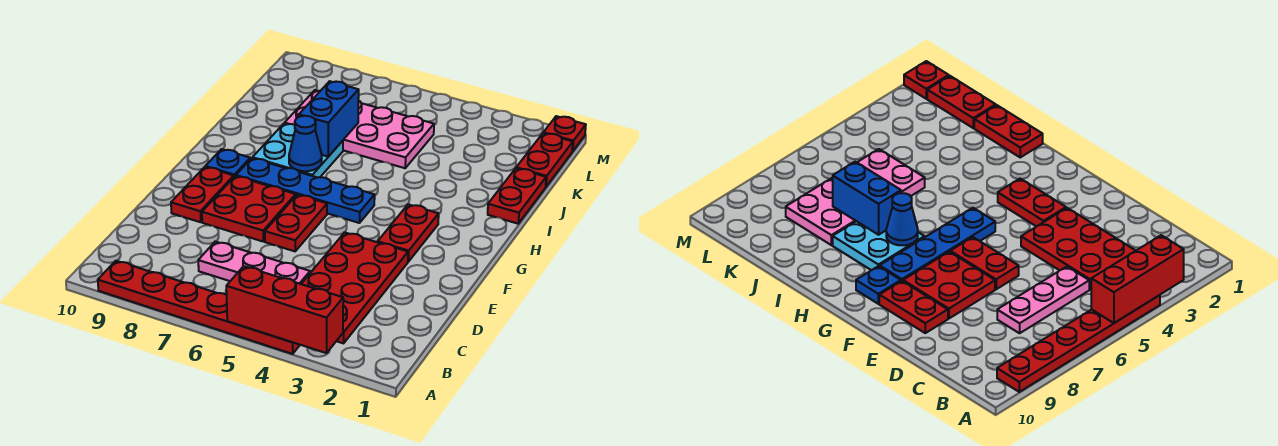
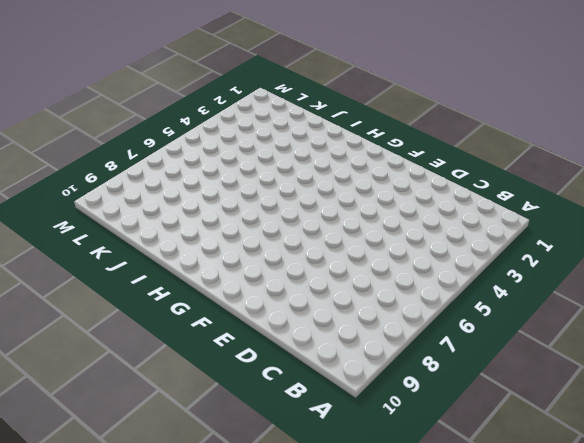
none -> red plate A4:A9 level 1
none -> red plate B3:E4 level 1
none -> pink plate C5:C7 level 1

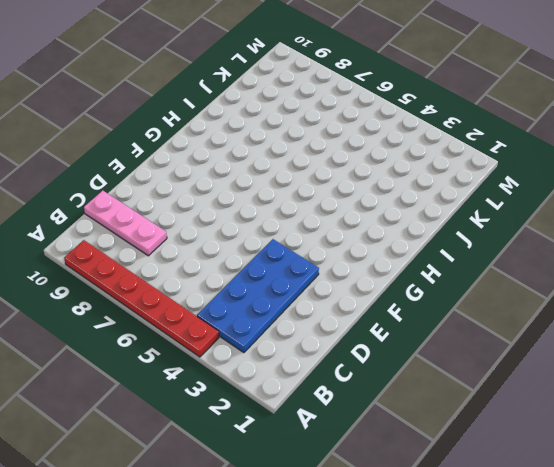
blue plate B3:E4 level 1 -> red plate B3:E4 level 1
pink plate C8:C10 level 1 -> pink plate C5:C7 level 1
none -> red plate E6:F6 level 1
none -> red plate E7:F8 level 1
none -> red plate E9:F9 level 1

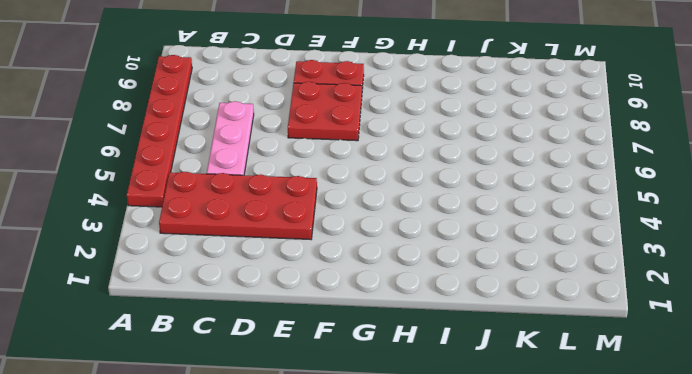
none -> red plate E6:F6 level 1
none -> red plate F3:G3 level 1
none -> blue plate G5:G8 level 1

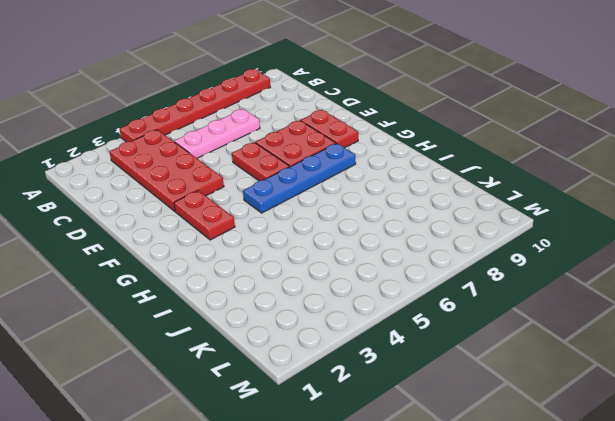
none -> blue plate G9 level 1
none -> cyan plate H7:I8 level 1
none -> red plate I1:J1 level 1

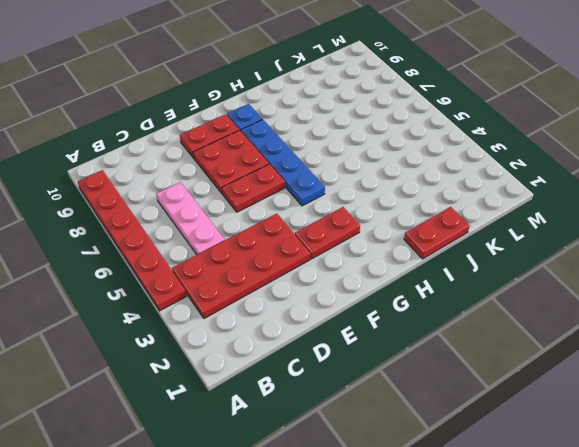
none -> cyan plate H7:I8 level 1
none -> pink plate J5:K8 level 1
none -> red plate K1:L1 level 1

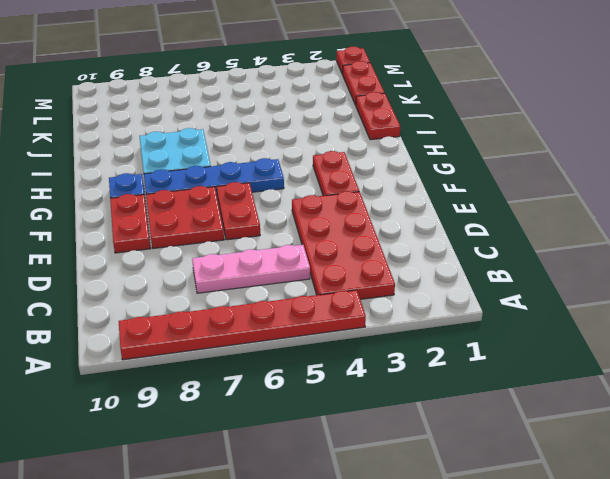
none -> pink plate J5:K8 level 1
none -> red brick A3:A5 level 2
none -> blue cone H7 level 2

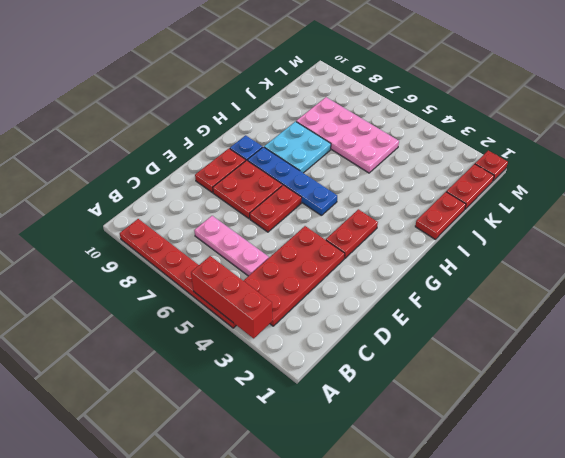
none -> blue cone H7 level 2
none -> blue brick I7:J7 level 2

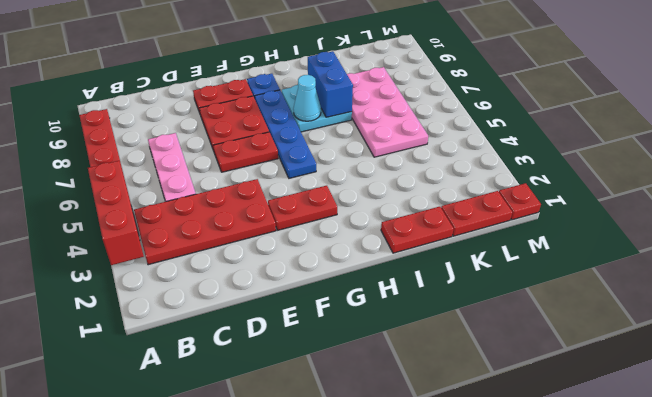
cyan cone H7 level 2 -> blue cone H7 level 2
blue brick I7:I8 level 2 -> blue brick I7:J7 level 2

